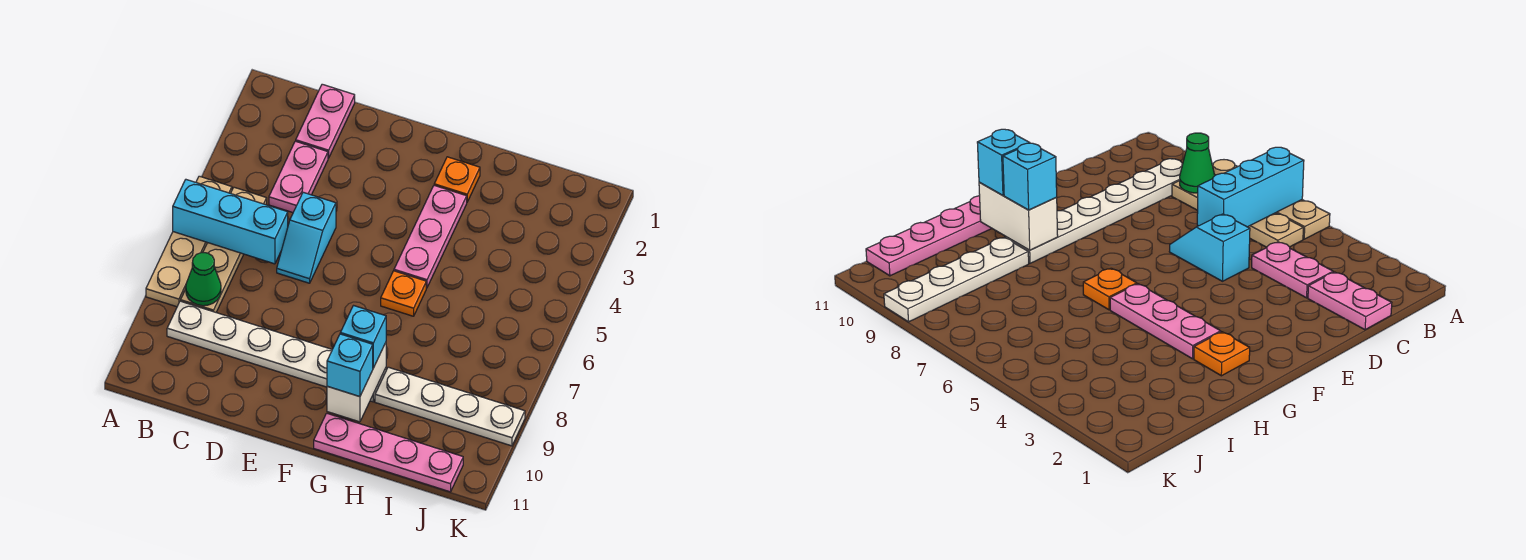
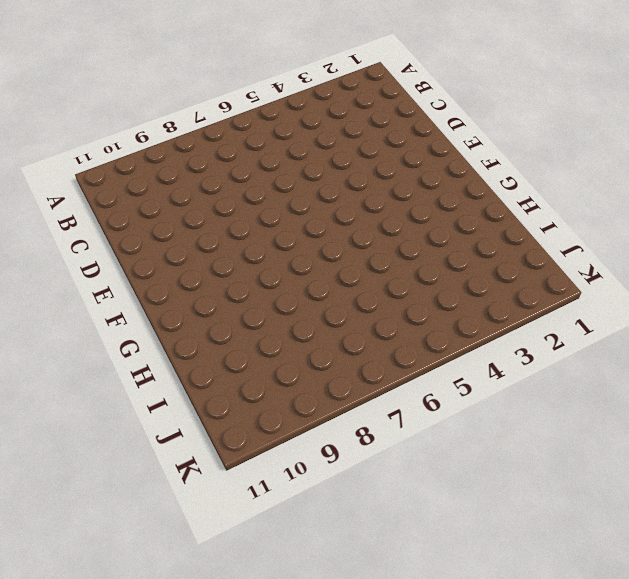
none -> tan plate A5:A8 level 1
none -> tan plate B5:B8 level 1
none -> white plate B9:G9 level 1

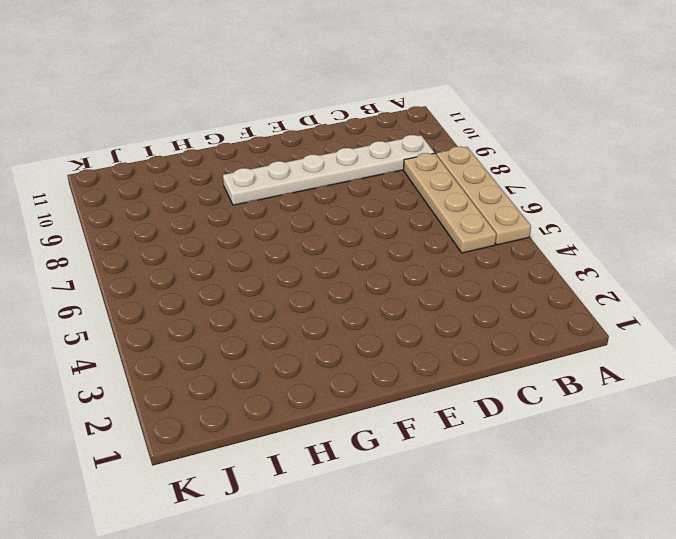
none -> pink plate C1:C2 level 1
none -> pink plate C3:C4 level 1
none -> cyan slope D5:D6 level 1 top 5

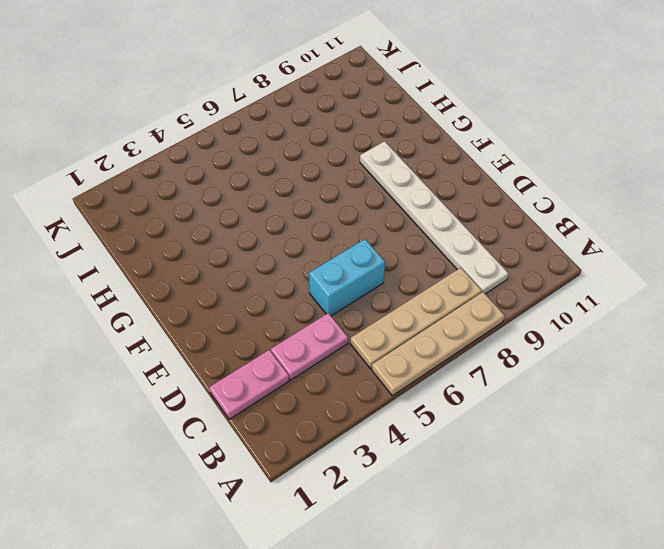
cyan brick D5:D6 level 1 -> cyan slope D5:D6 level 1 top 5
none -> orange plate G2 level 1
none -> pink plate G3:G5 level 1
none -> orange plate G6 level 1

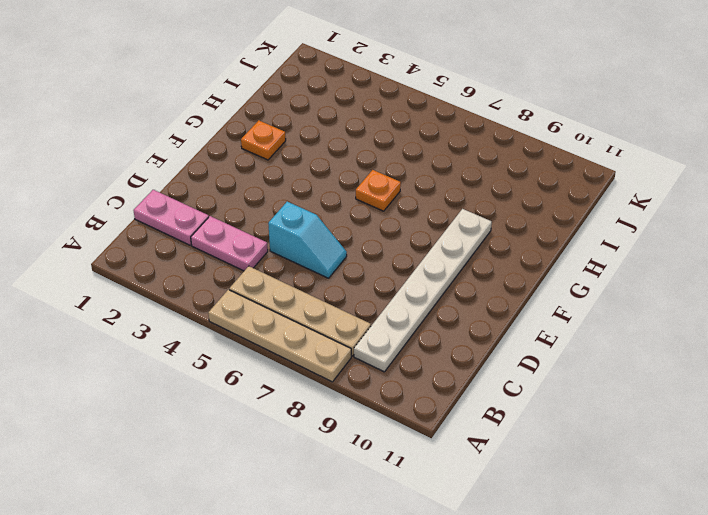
none -> pink plate G3:G5 level 1
none -> pink plate G11:J11 level 1
none -> white plate H9:K9 level 1

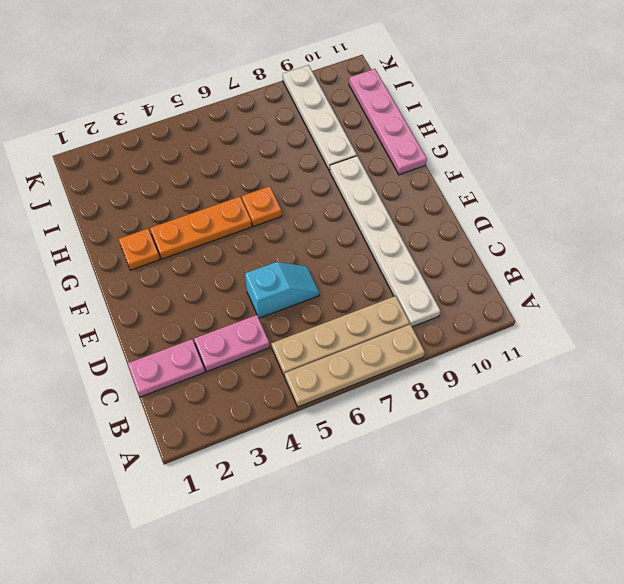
orange plate G3:G5 level 1 -> pink plate G3:G5 level 1
none -> cyan brick A6:C6 level 2
none -> green cone B8 level 2
none -> white brick G9:G10 level 2

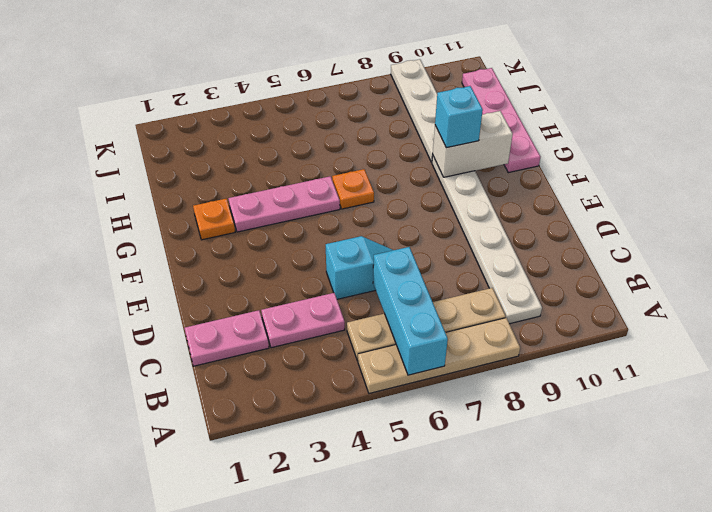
none -> green cone B8 level 2
none -> cyan brick G10 level 3

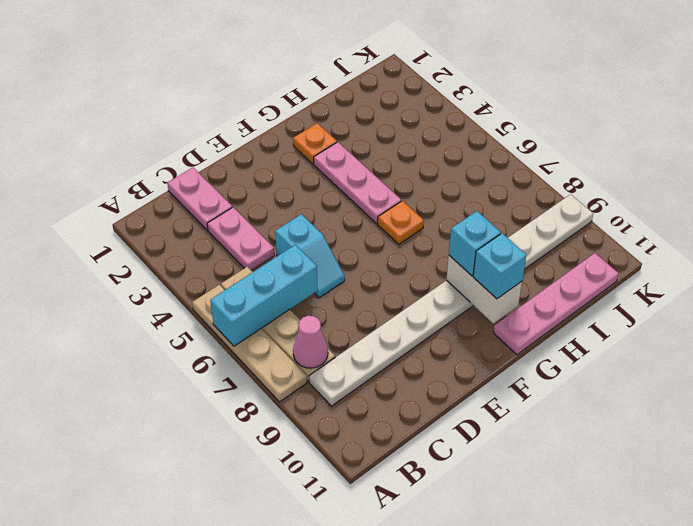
pink cone B8 level 2 -> green cone B8 level 2

